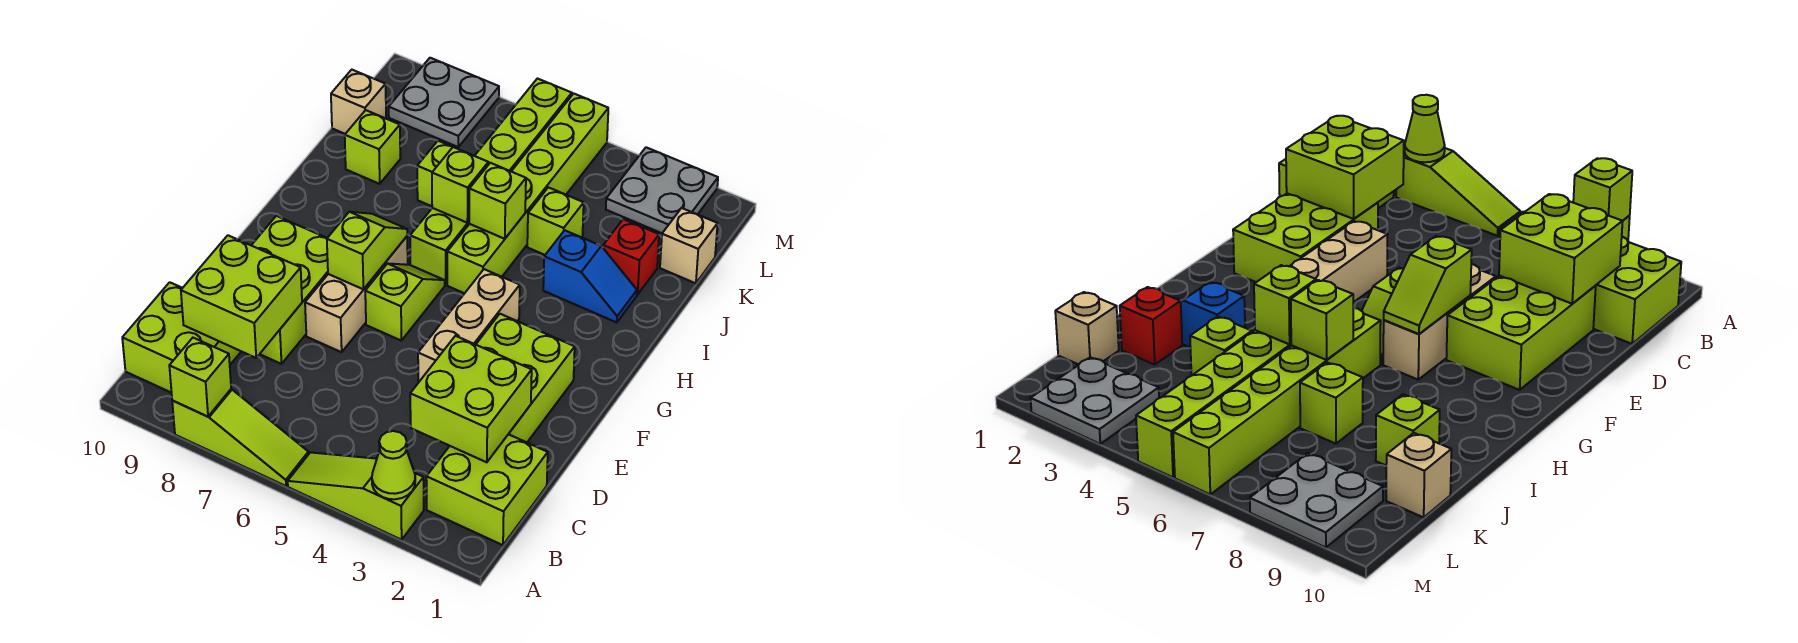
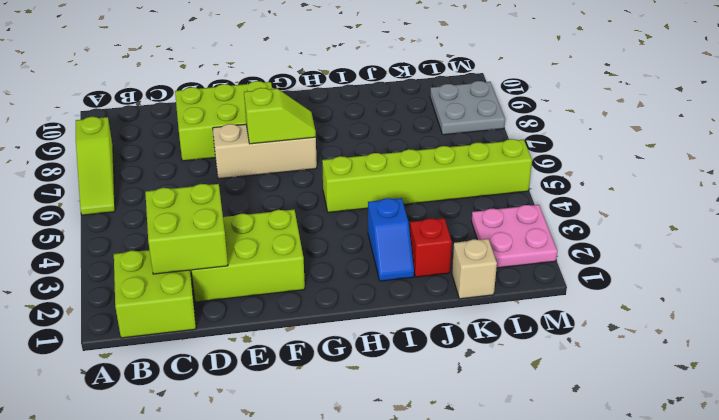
pink plate L2:M3 level 1 -> grey plate L2:M3 level 1
none -> lime slope A3:A5 level 1 top 3
none -> lime brick B9:C10 level 1
none -> tan brick E4:G4 level 1

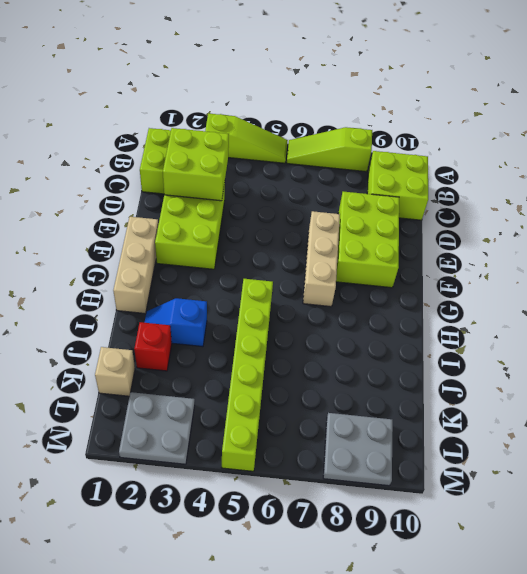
tan brick F1:H1 level 1 -> tan brick E4:G4 level 1
none -> lime slope F6:G6 level 1 top F
none -> lime brick H6:M6 level 1
none -> lime brick J4 level 1

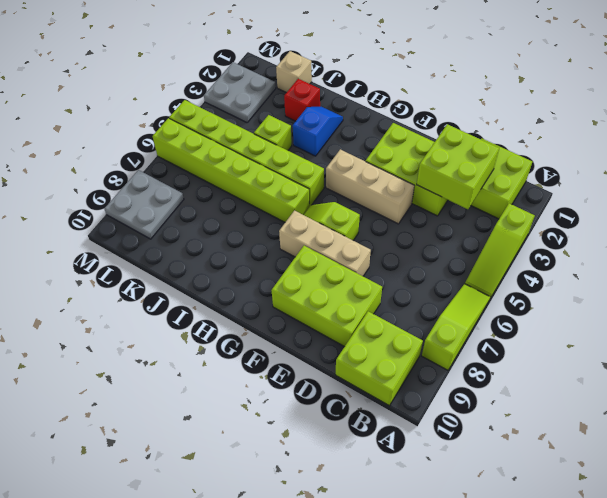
none -> lime brick J7 level 1
none -> lime brick J9 level 1
none -> tan brick K10 level 1

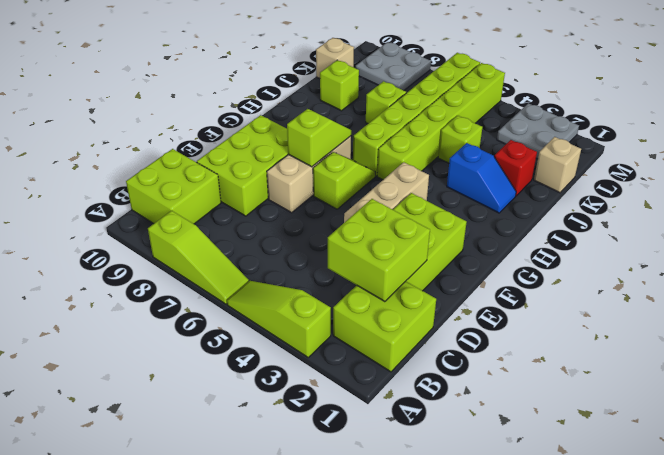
none -> lime cone A3 level 2
none -> lime brick A8 level 2
none -> lime brick C8:D9 level 2

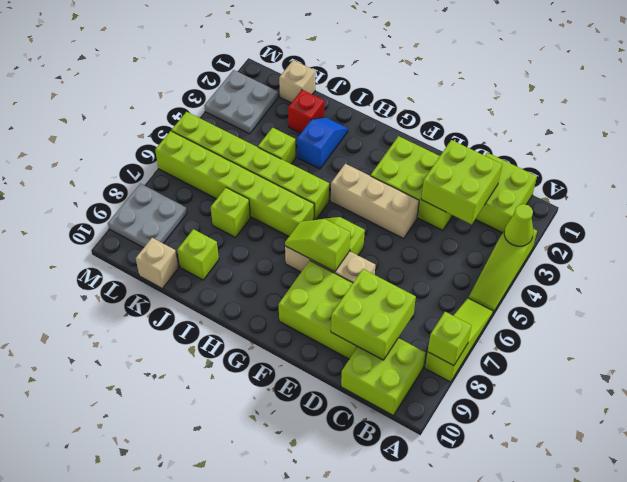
none -> lime brick I5 level 2
none -> lime brick I6 level 2

